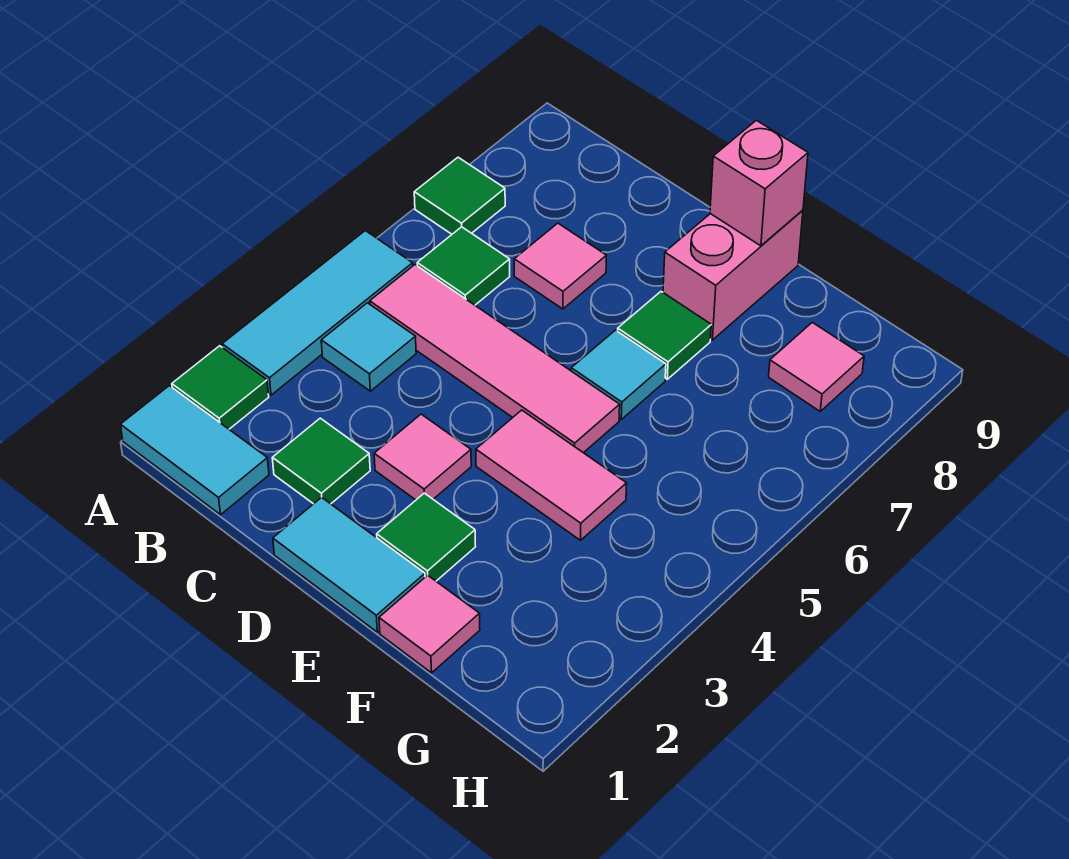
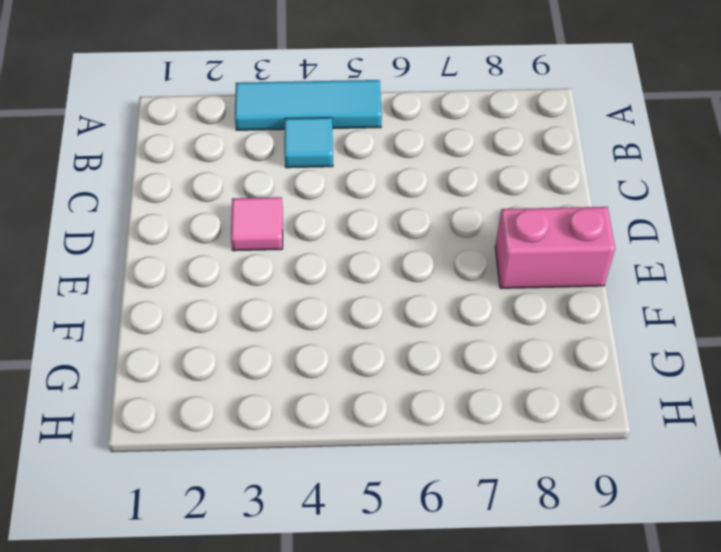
none -> cyan tile A1:B1 level 1
none -> green tile A2 level 1
none -> green tile A7 level 1

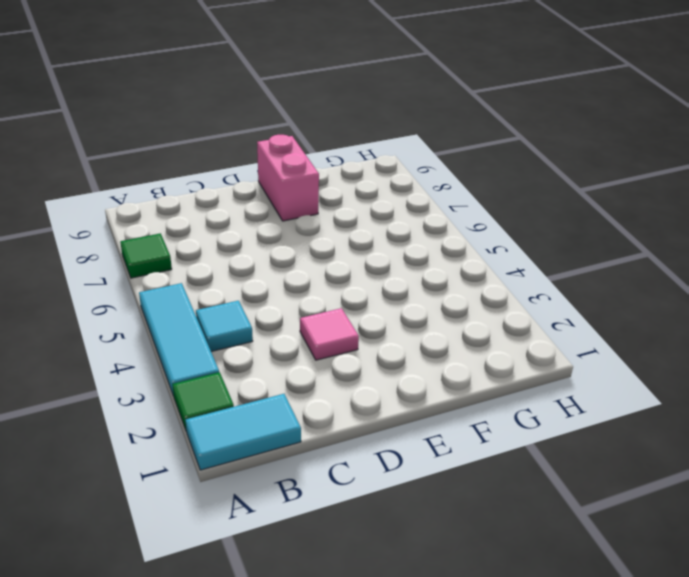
none -> pink tile B5:E5 level 1
none -> green tile B6 level 1
none -> green tile C2 level 1

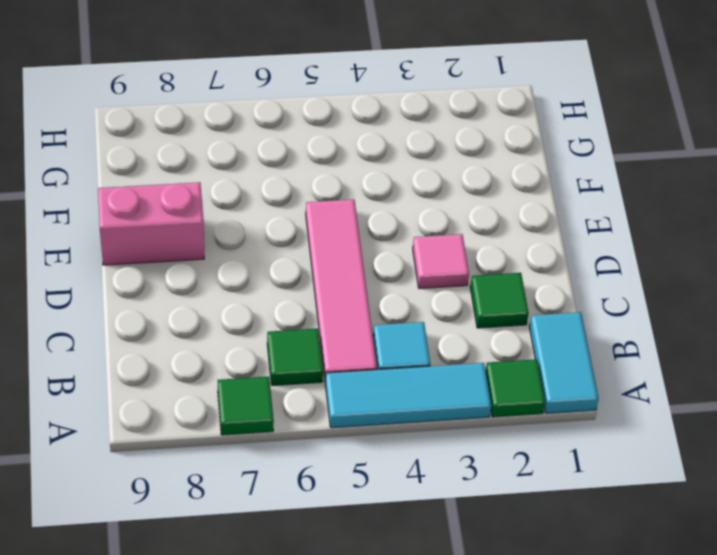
none -> pink tile C7 level 1
none -> cyan tile D1:E1 level 1
none -> green tile E2 level 1

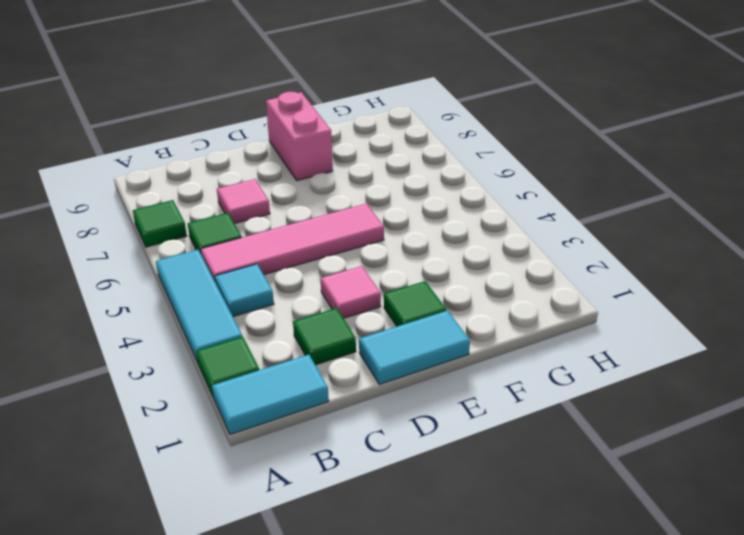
none -> pink tile E4:F4 level 1
none -> cyan tile E6 level 1
none -> green tile E7 level 1

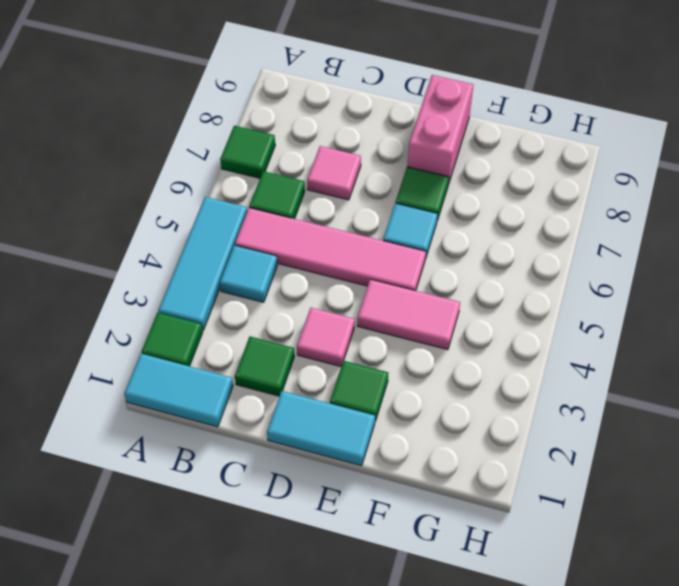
none -> pink tile F1 level 1
none -> pink tile G8 level 1
none -> pink brick E9 level 2

